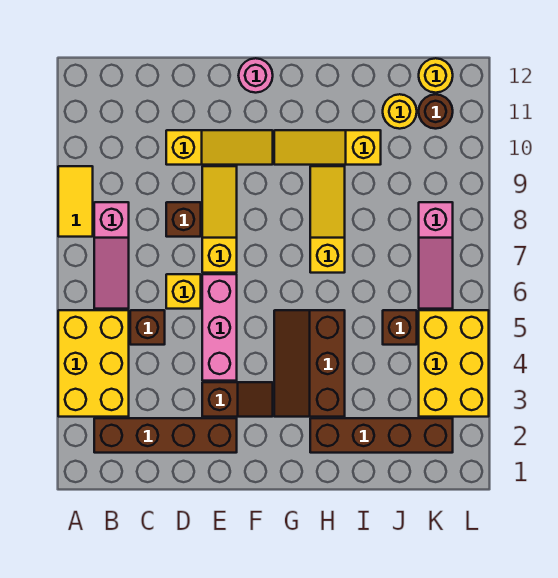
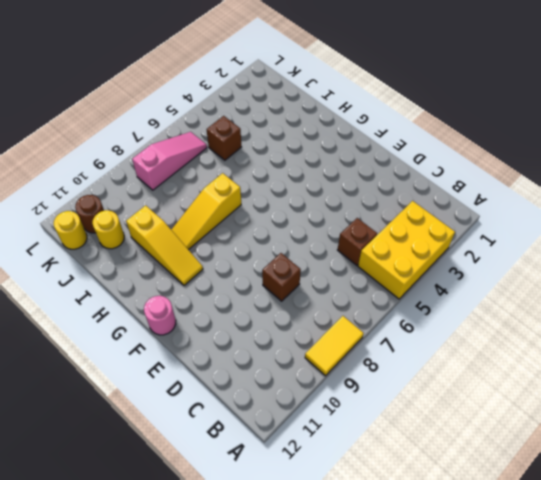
none -> brown brick B2:E2 level 1
none -> pink slope B6:B8 level 1 top 8
none -> yellow brick D6 level 1

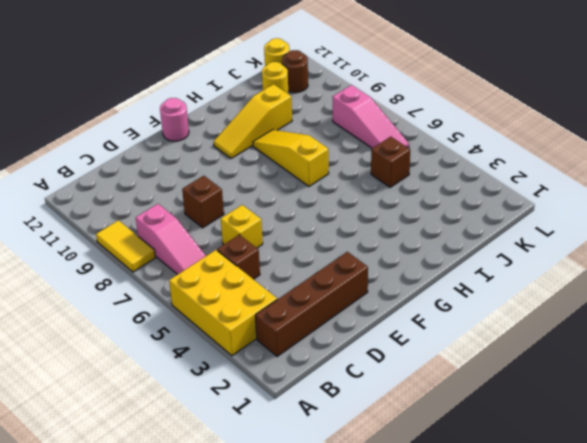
none -> yellow slope D10:F10 level 1 top D
none -> brown slope E3:F3 level 1 top E
none -> pink brick E4:E6 level 1

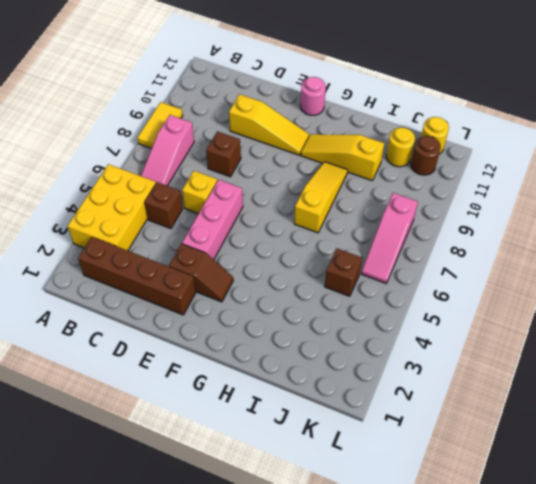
none -> yellow slope E7:E9 level 1 top 7
none -> brown slope G3:H5 level 1 top H
none -> brown brick H2:K2 level 1

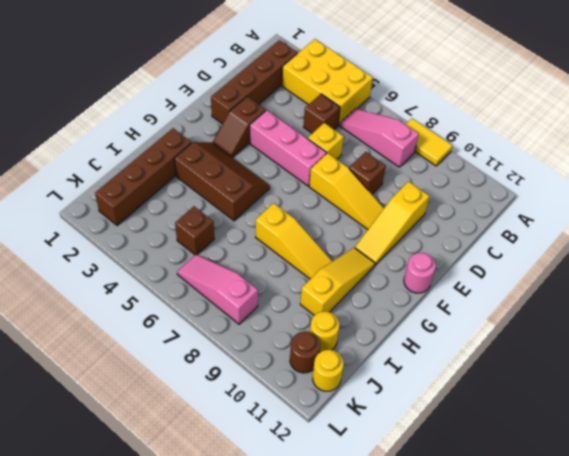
none -> yellow brick K3:L5 level 1

